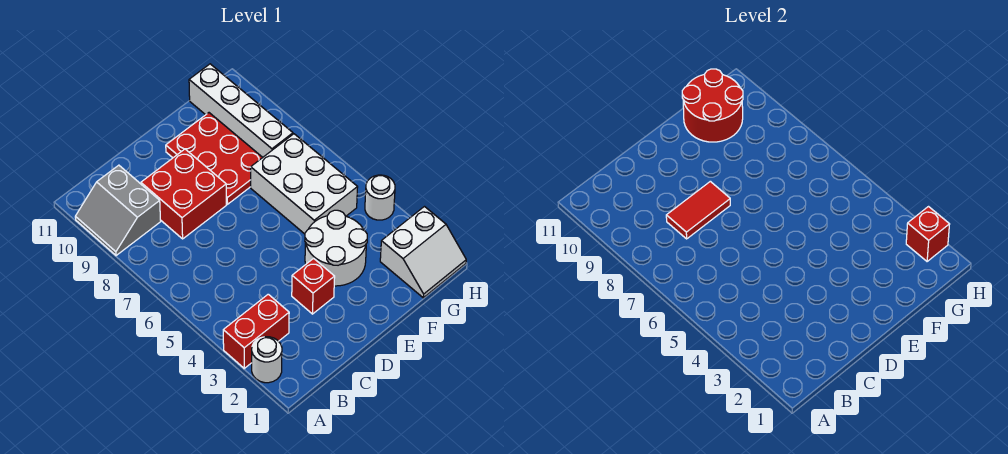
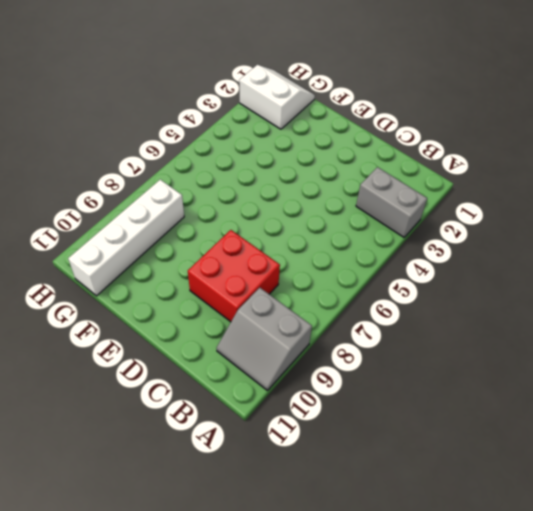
grey brick A3:B3 level 1 -> red brick A3:B3 level 1
grey slope A9:B10 level 1 top 9 -> grey slope A9:B10 level 1 top B
none -> white round brick A2 level 1
none -> red brick D3 level 1
none -> white round brick E3:F4 level 1

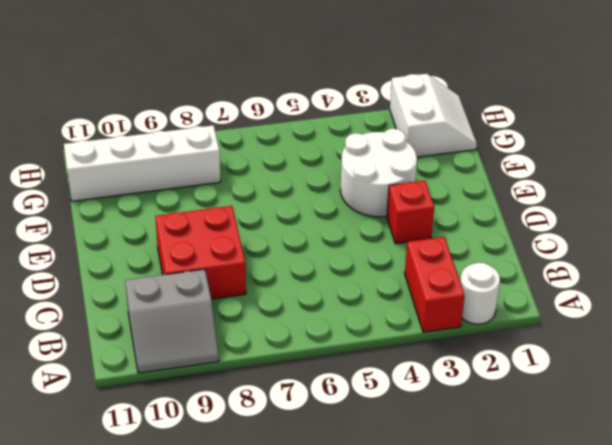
none -> red plate E8:F10 level 1
none -> white brick F5:G7 level 1
none -> white round brick H4 level 1

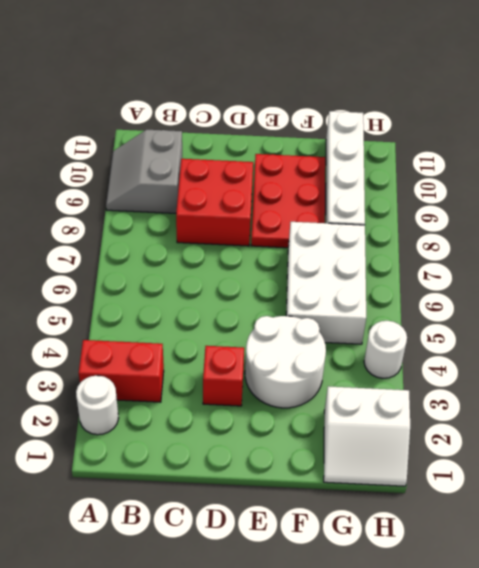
none -> red tile C8:D8 level 2
none -> red round brick F10:G11 level 2
none -> red brick H2 level 2

